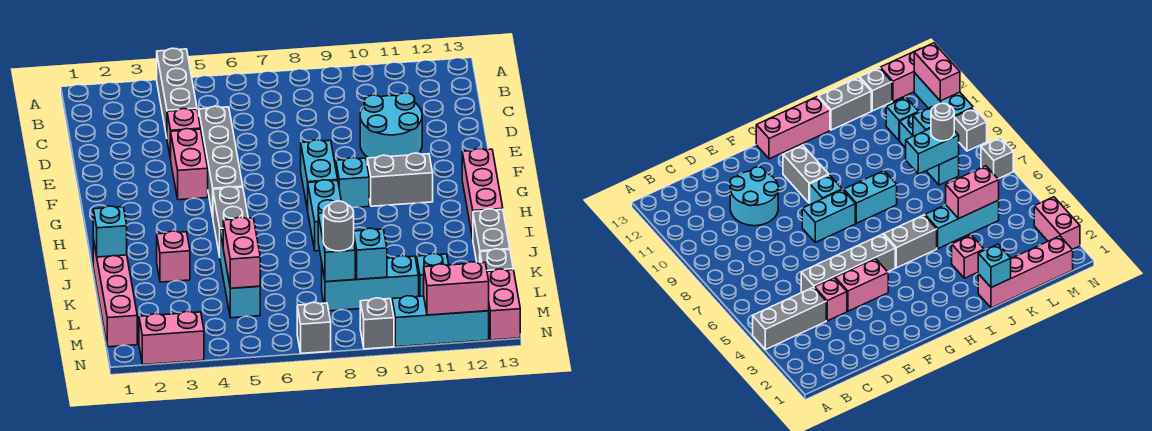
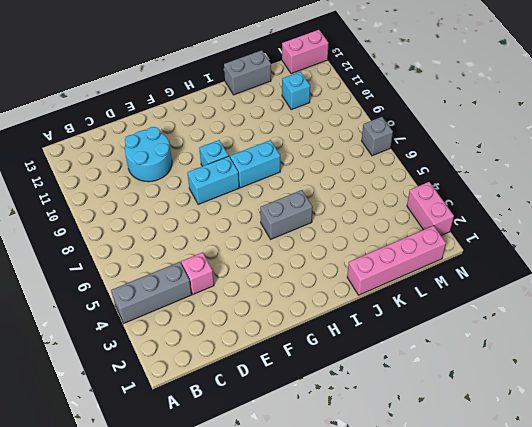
none -> grey brick D5:G5 level 1
none -> pink brick E4:F4 level 1
none -> grey brick G10:G11 level 1

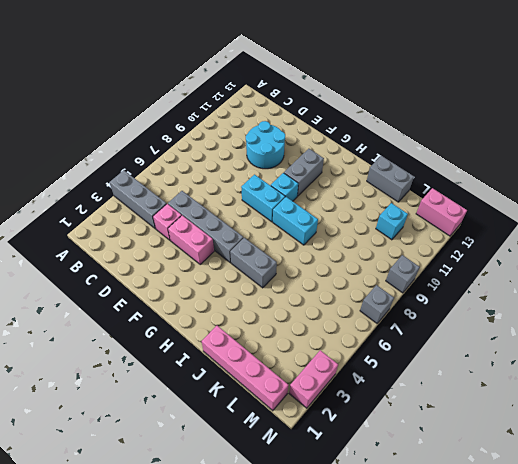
none -> pink brick G13:I13 level 1
none -> pink brick J3 level 1
none -> cyan brick J5:L5 level 1

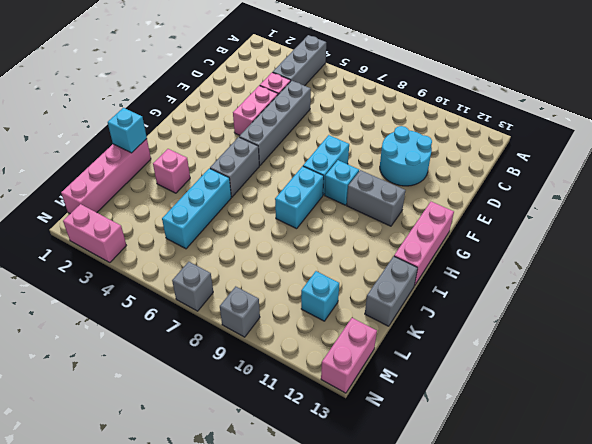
none -> cyan brick L8:L10 level 1
none -> grey brick L13 level 1
none -> cyan brick N10:N12 level 1

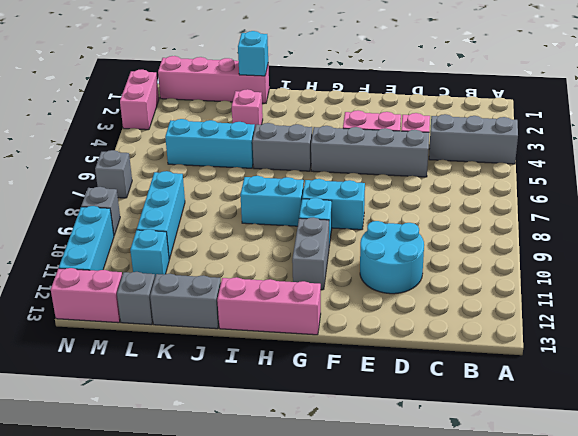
none -> pink brick K5:L5 level 2
none -> cyan brick K8:L8 level 2
none -> cyan brick L9 level 2

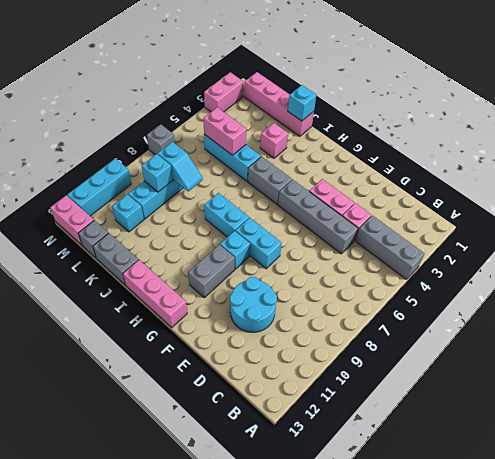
cyan slope K8:L8 level 2 top L -> cyan brick K8:L8 level 2
none -> grey brick N9 level 1
none -> pink brick N11:N12 level 2
none -> grey round brick L8 level 3

